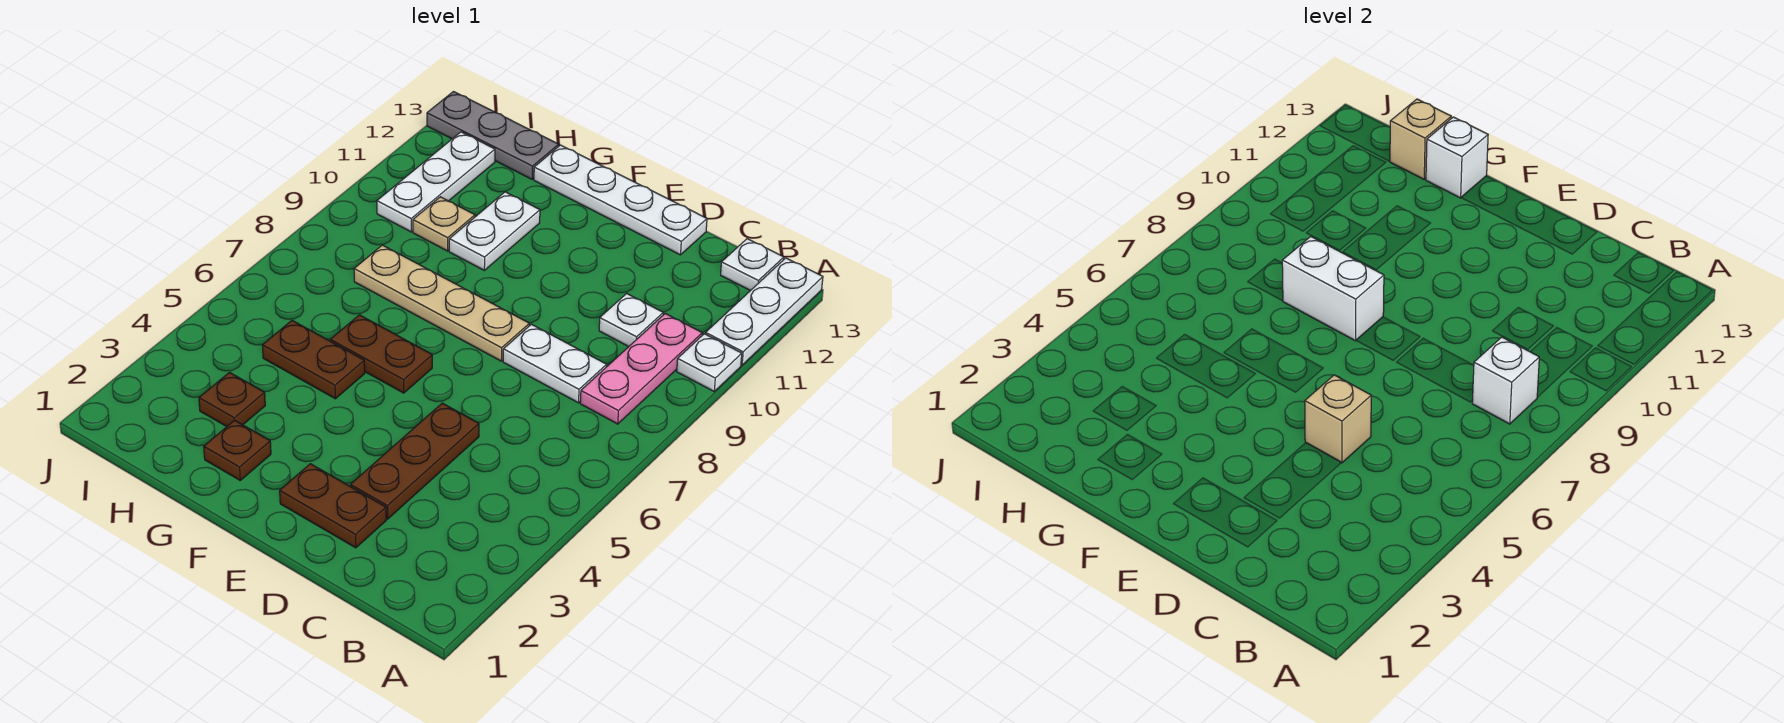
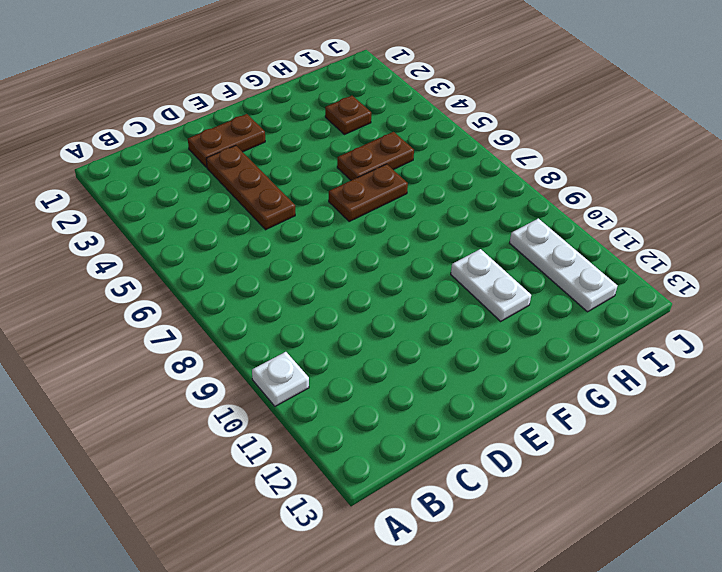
none -> white plate A11:A13 level 1
none -> pink plate B8:B10 level 1
none -> white plate B13 level 1

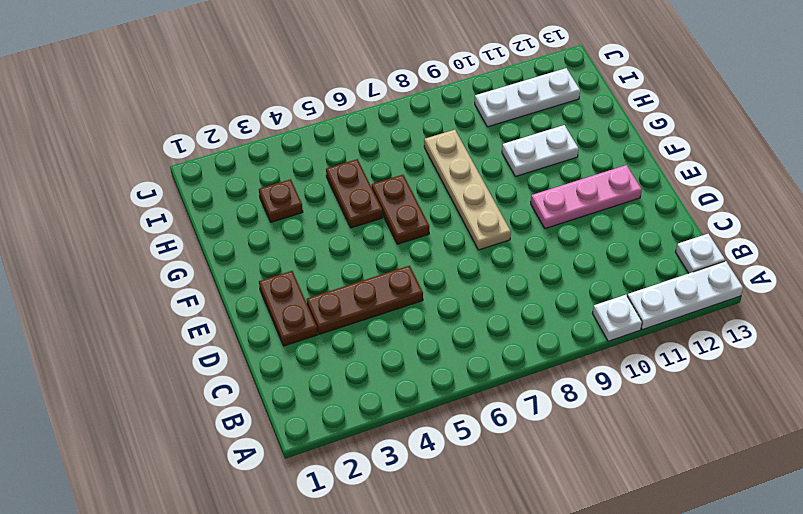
pink plate E10:E12 level 1 -> pink plate B8:B10 level 1
none -> white plate C8:D8 level 1
none -> white plate C10 level 1
none -> white plate D13:G13 level 1

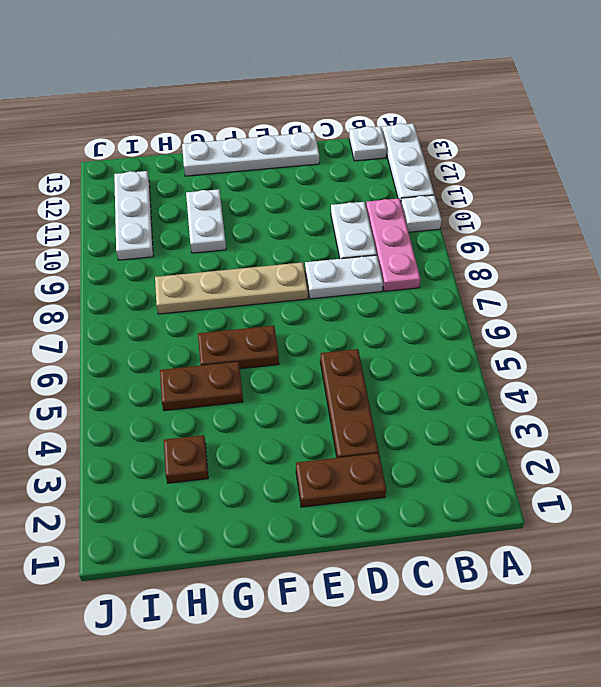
white plate C9:C10 level 1 -> white plate C10 level 1
none -> brown plate G2 level 1
none -> tan plate H10 level 1
none -> grey plate H13:J13 level 1

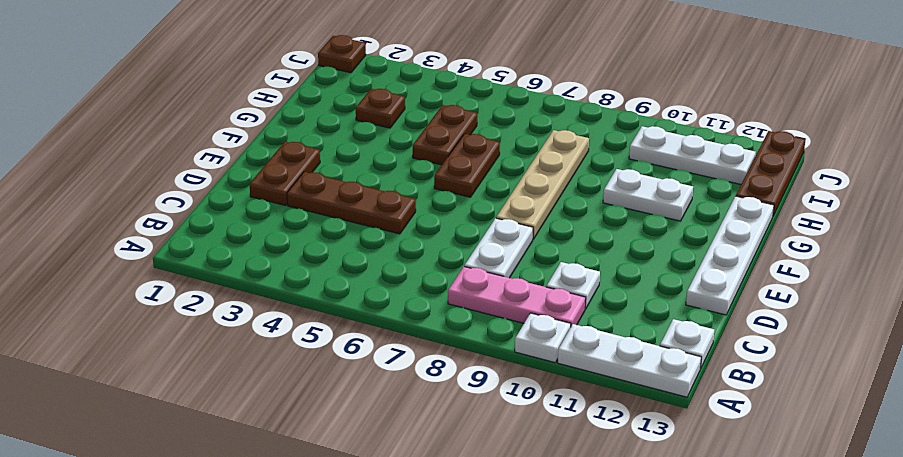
brown plate H13:J13 level 1 -> grey plate H13:J13 level 1
brown plate J1 level 1 -> brown plate G2 level 1
none -> tan plate H10 level 1
none -> white brick B8 level 2
none -> tan brick D5 level 2

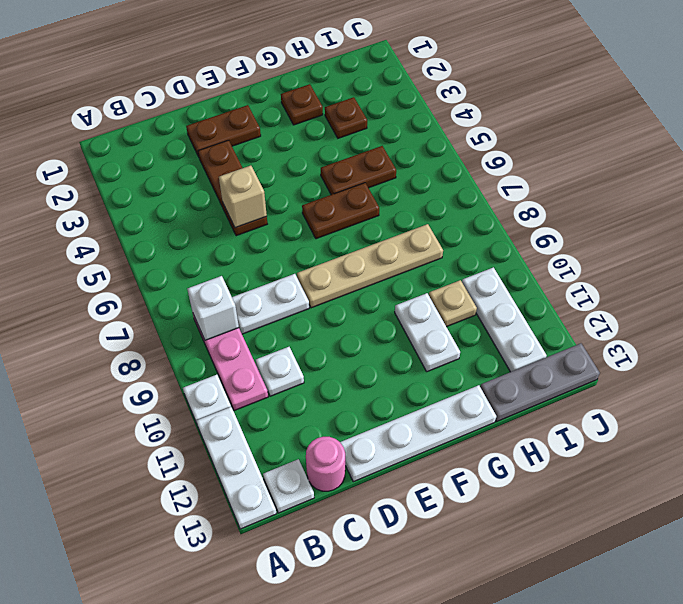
pink round brick C13 level 1 -> none
none -> white brick F8:G8 level 2
none -> white brick G13 level 2
none -> tan brick H13 level 2

